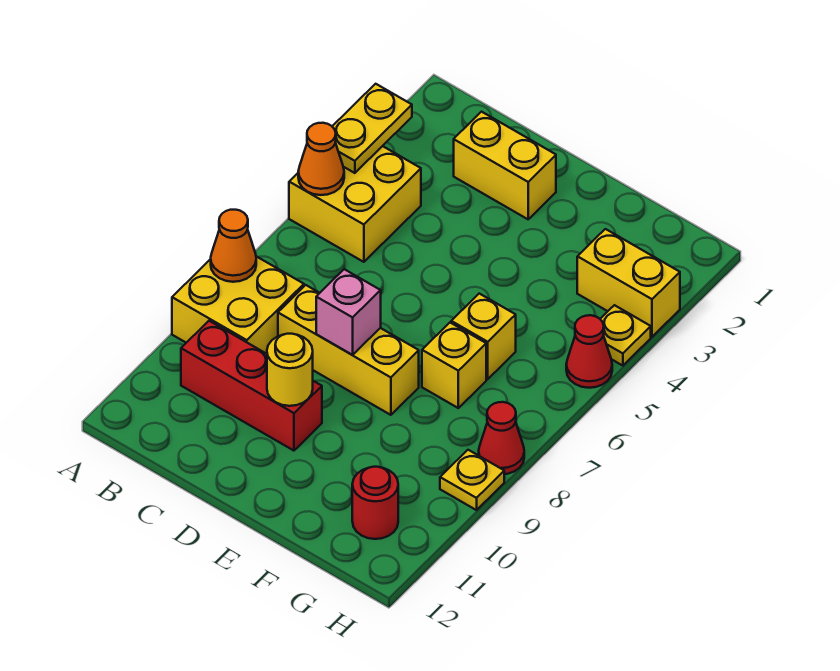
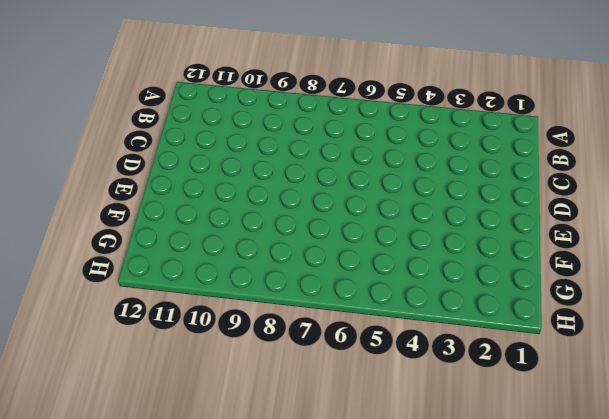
none -> yellow brick A4:B5 level 1
none -> yellow brick A8:B9 level 1
none -> red brick B10:D10 level 1

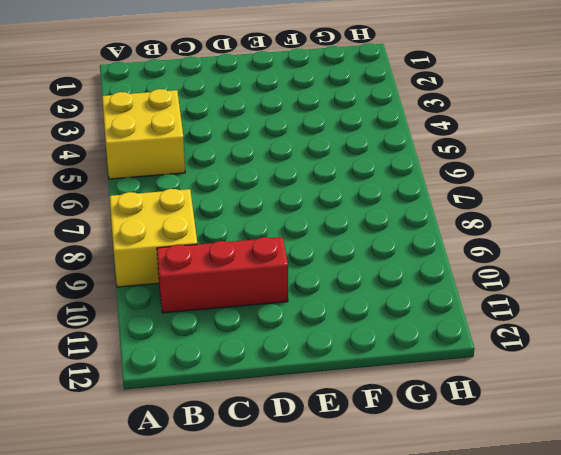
none -> yellow brick C2:D2 level 1
none -> yellow brick C8:E8 level 1
none -> yellow brick F6 level 1

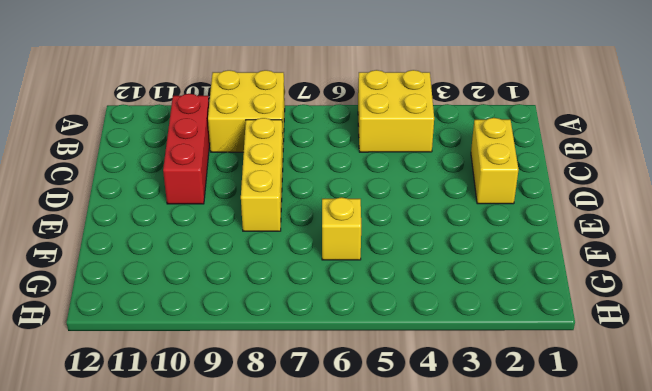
none -> yellow brick F7 level 1
none -> yellow brick G3:H3 level 1
none -> red round brick G11 level 1

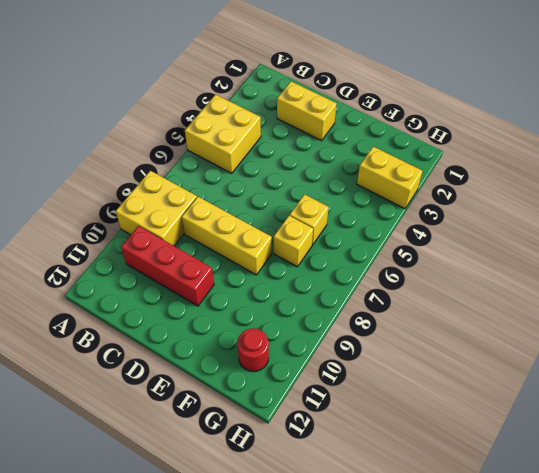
none -> yellow plate H4 level 1
none -> red cone H5 level 1
none -> red cone H8 level 1

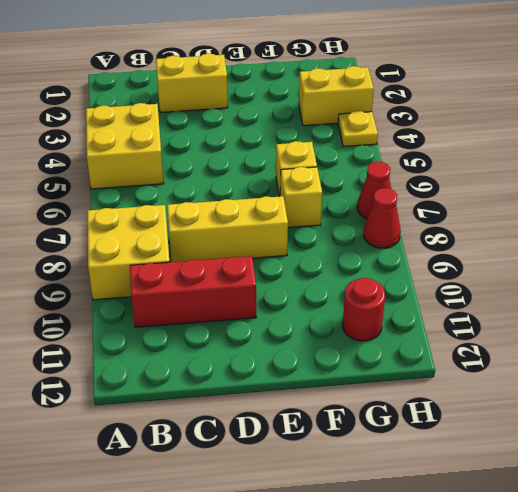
red cone H7 level 1 -> red cone H5 level 1
none -> yellow plate H9 level 1
none -> yellow plate A3:A4 level 2
none -> orange cone A5 level 2

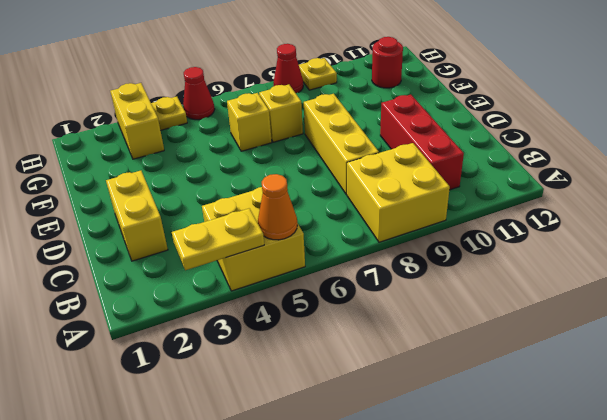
none -> orange cone A8 level 2
none -> pink brick D8 level 2
none -> yellow round brick D10 level 2

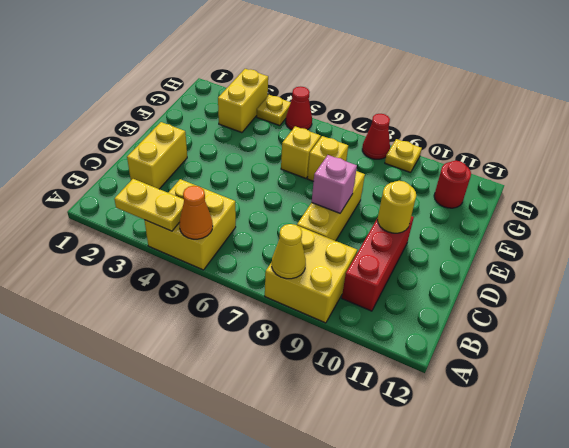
yellow cone A8 level 2 -> orange cone A8 level 2

